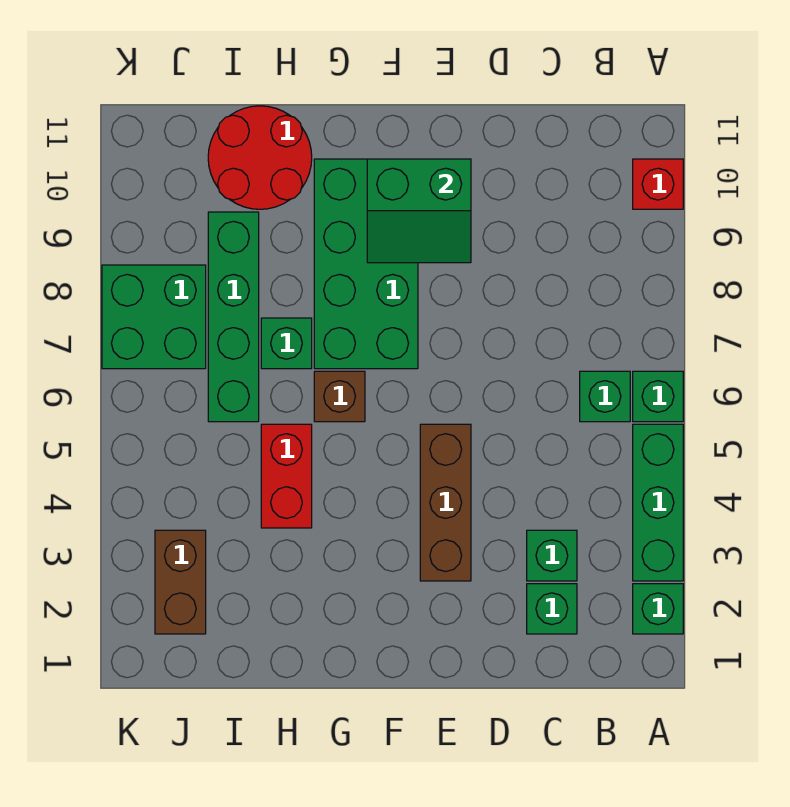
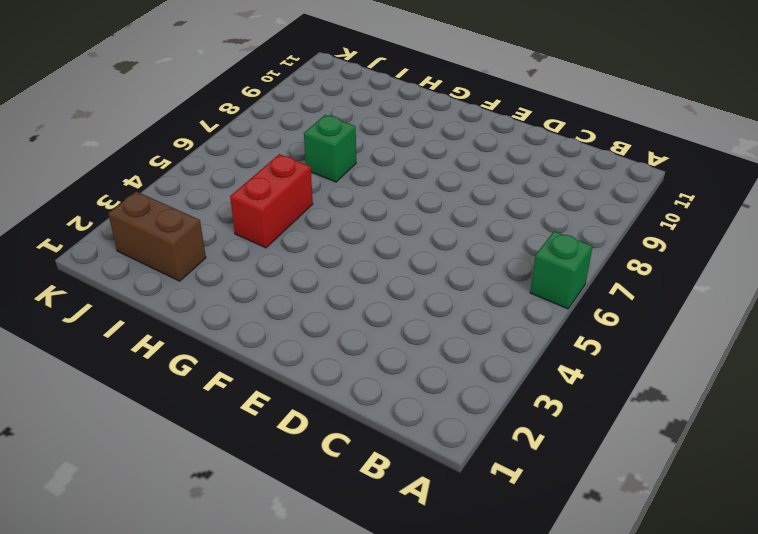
brown brick I2:J2 level 1 -> brown brick J2:J3 level 1
none -> green brick A2 level 1
none -> green brick A3:A5 level 1
none -> red brick A10 level 1

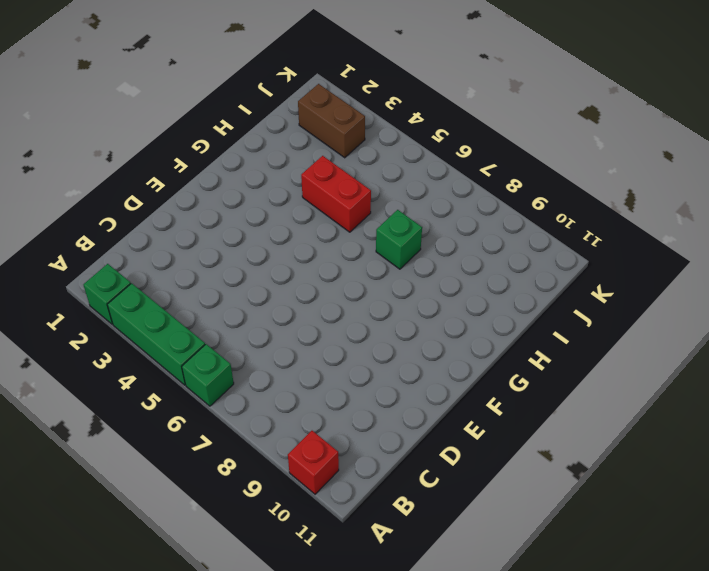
none -> green brick B6 level 1
none -> green brick C2 level 1
none -> green brick C3 level 1

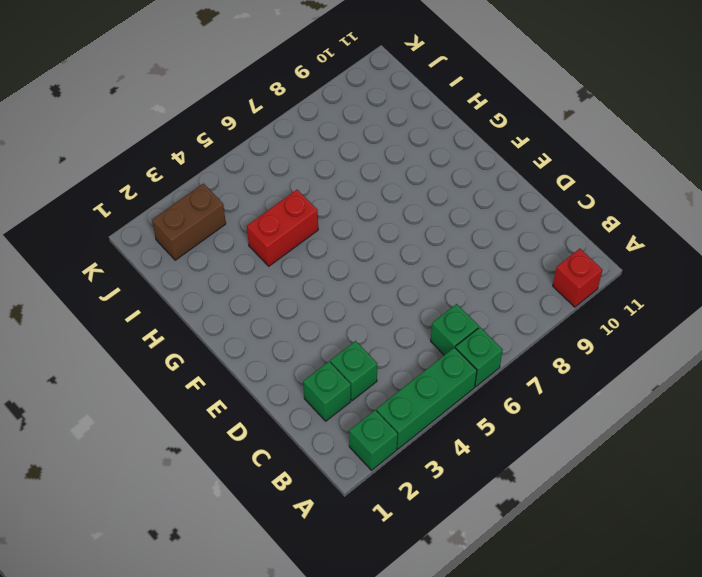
none -> brown brick E3:E5 level 1
none -> green brick F7:G10 level 1
none -> brown brick G6 level 1

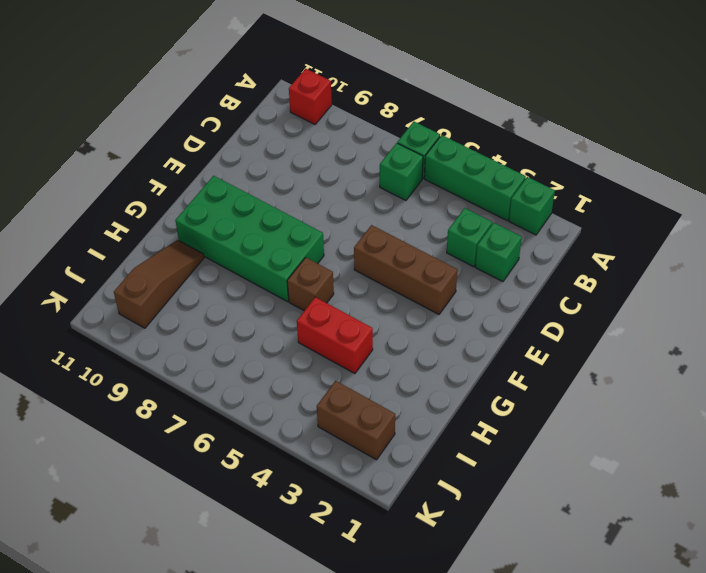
brown slope H10:J10 level 1 top J -> red round brick H10:I11 level 1
none -> green brick H7 level 1
none -> green brick I6:I9 level 1
none -> green brick J7:K8 level 1

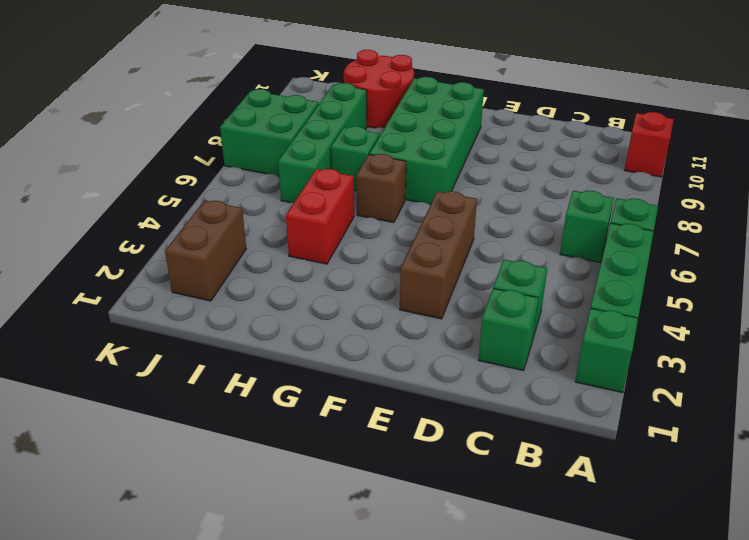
none -> green slope E9:F10 level 2 top 10

